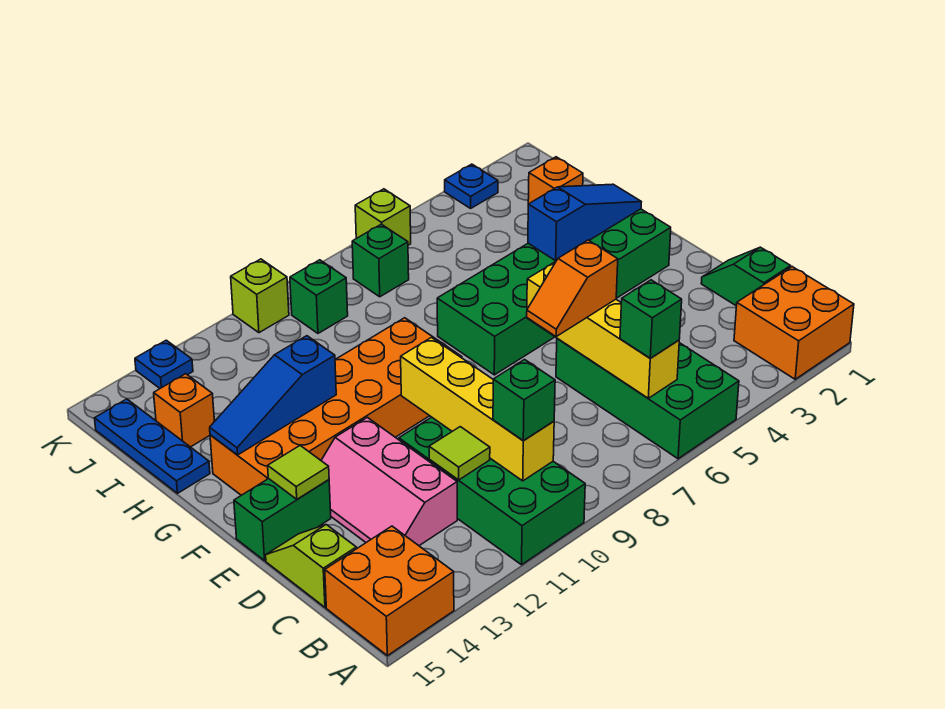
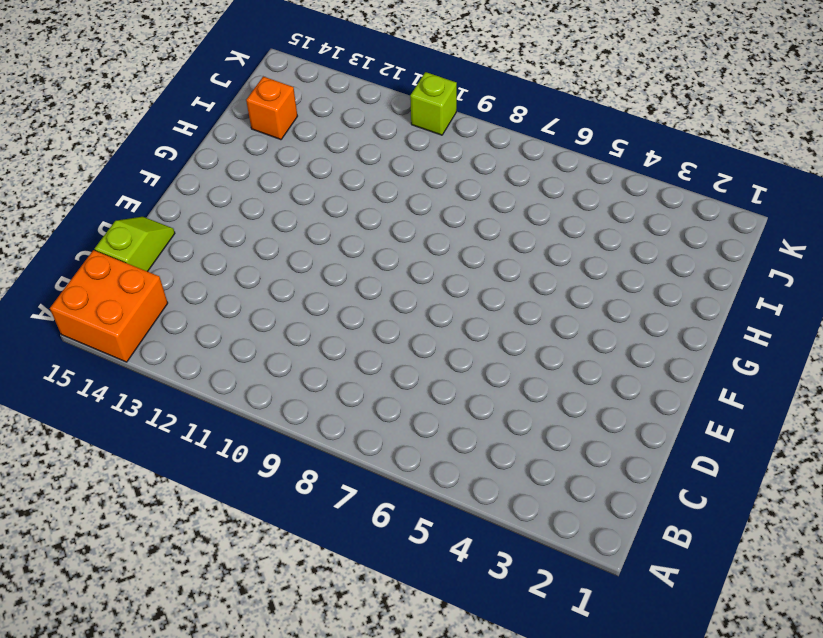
none -> orange brick A1:B2 level 1
none -> green brick A5:D6 level 1
none -> green brick A10:D11 level 1

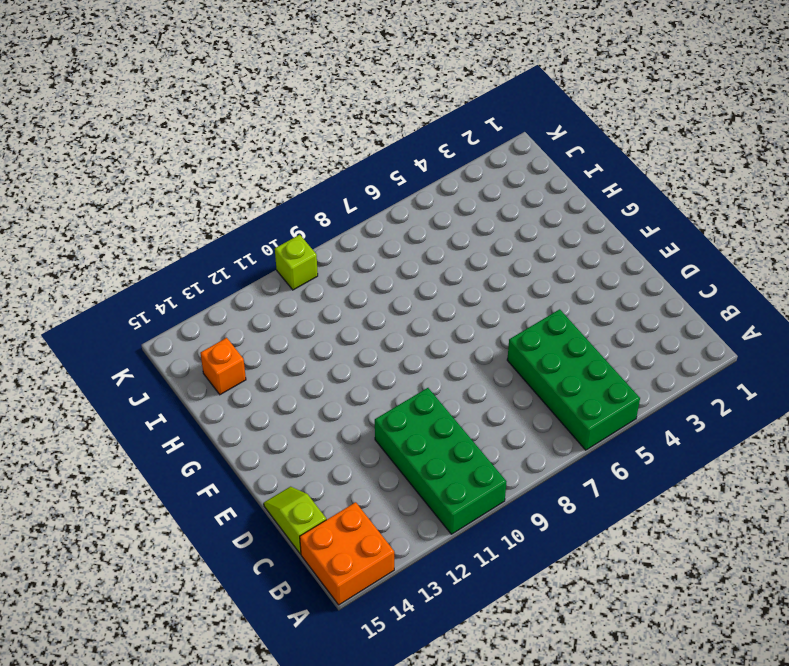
none -> orange brick A1:B2 level 1
none -> green slope C1:D1 level 1 top C
none -> pink slope C12:E13 level 1 top 12

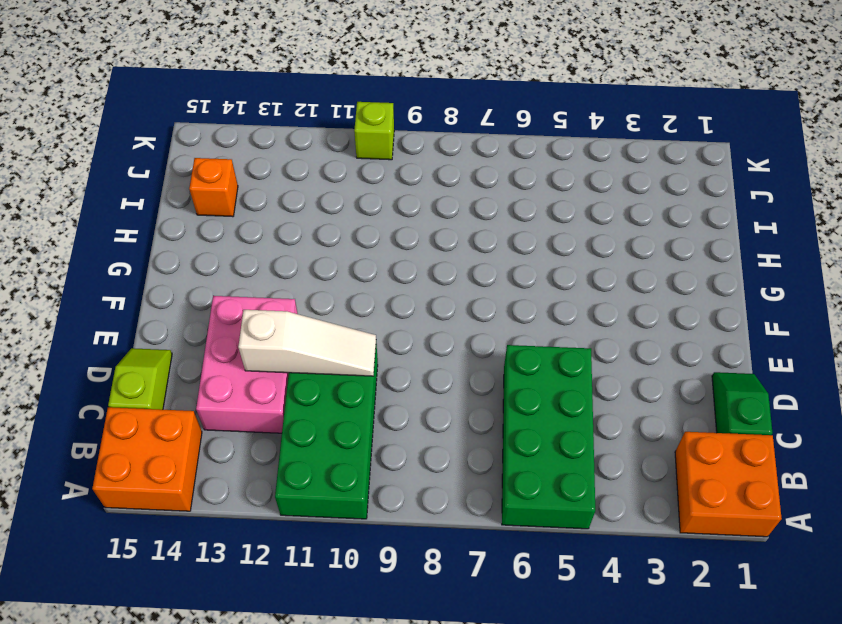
pink brick C12:E13 level 1 -> pink slope C12:E13 level 1 top 12
white slope D10:D12 level 2 top 12 -> yellow brick B10:E10 level 2
none -> green brick E14:E15 level 1
none -> green brick F2:G7 level 1
none -> orange brick F9:G14 level 1

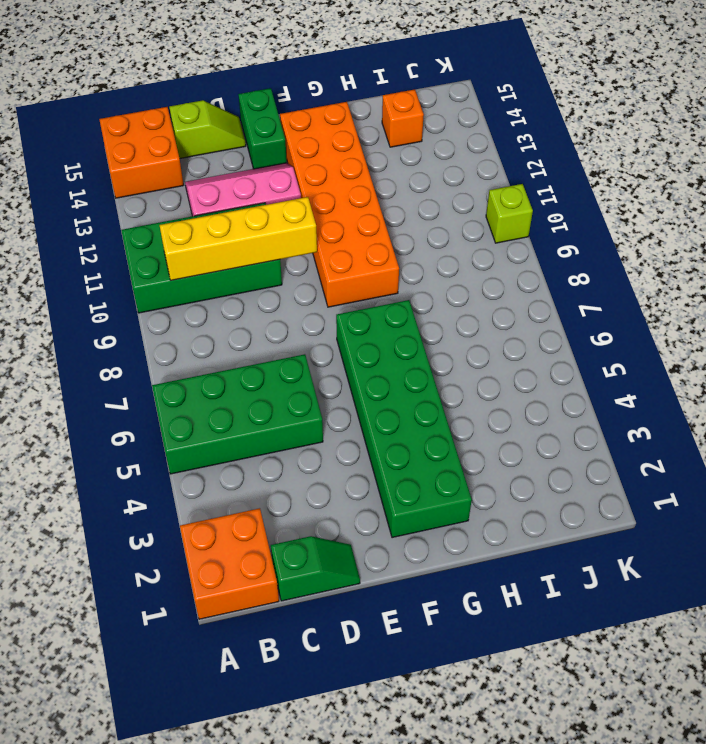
none -> blue plate H15:J15 level 1
none -> orange brick I2 level 1
none -> green brick J7 level 1

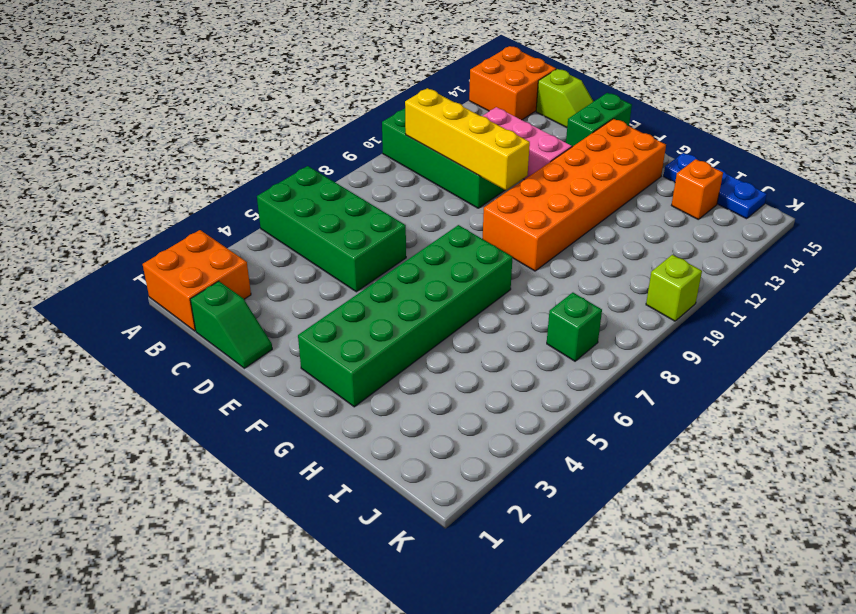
none -> orange brick I2 level 1
none -> green brick J9 level 1
none -> blue plate K3 level 1

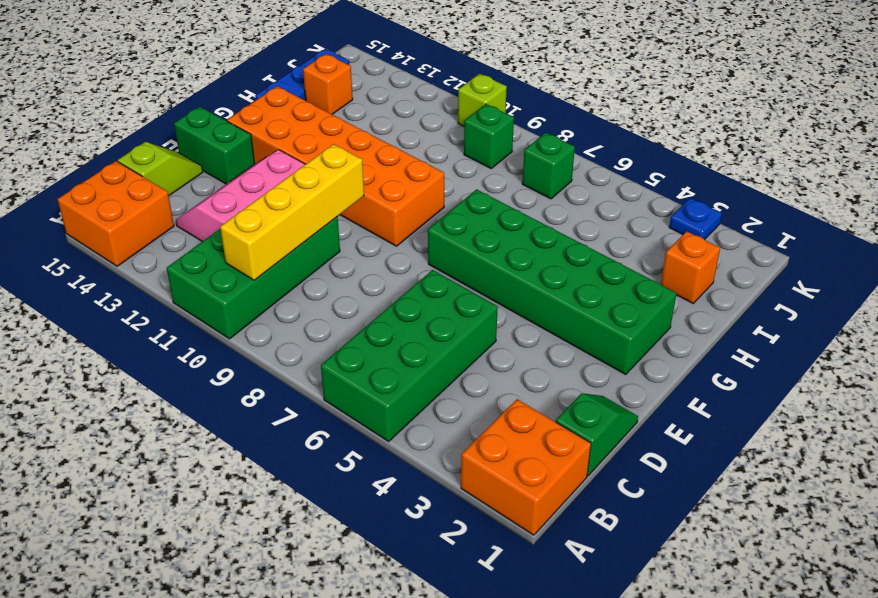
none -> lime brick K6 level 1
none -> blue plate K13 level 1
none -> yellow brick B6:E6 level 2

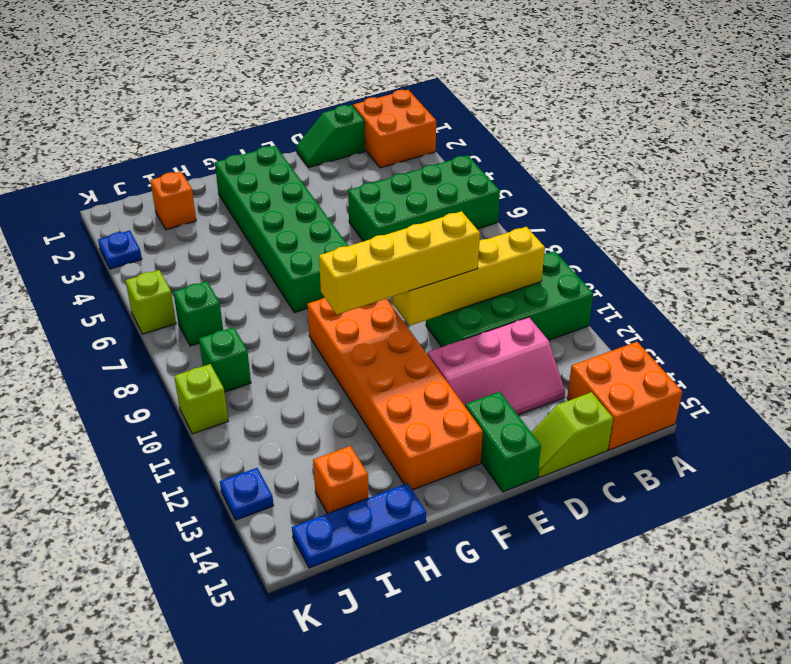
yellow brick D10:G10 level 3 -> yellow brick B6:E6 level 2
none -> lime tile C11 level 2
none -> lime tile E14 level 2
none -> blue slope G2:G4 level 2 top 4

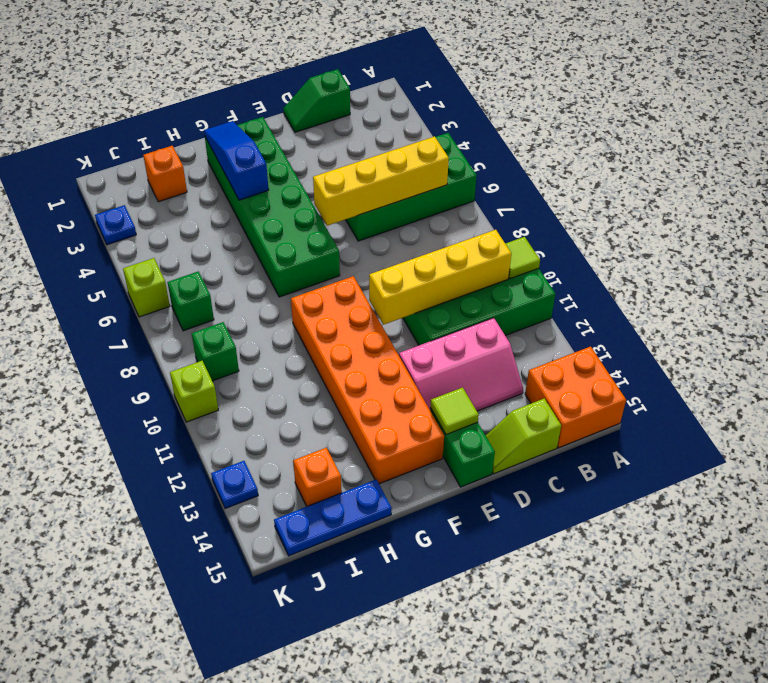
lime tile A10 level 2 -> lime tile C11 level 2
none -> orange brick A1:B2 level 1
none -> blue slope G12:G14 level 2 top 12
none -> green brick B6 level 3

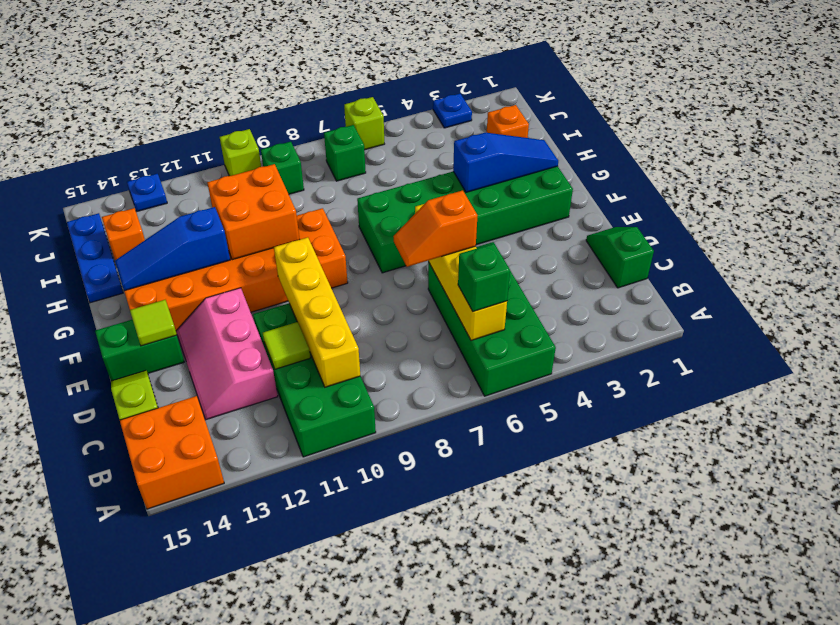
orange brick G10:H11 level 2 -> orange brick A1:B2 level 1
none -> green brick B10 level 3

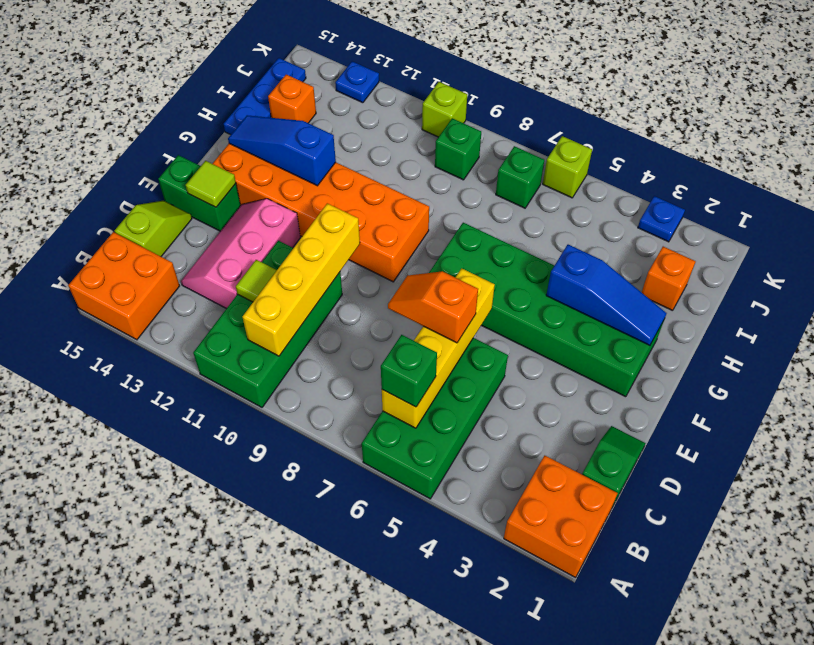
none -> green brick B10 level 3

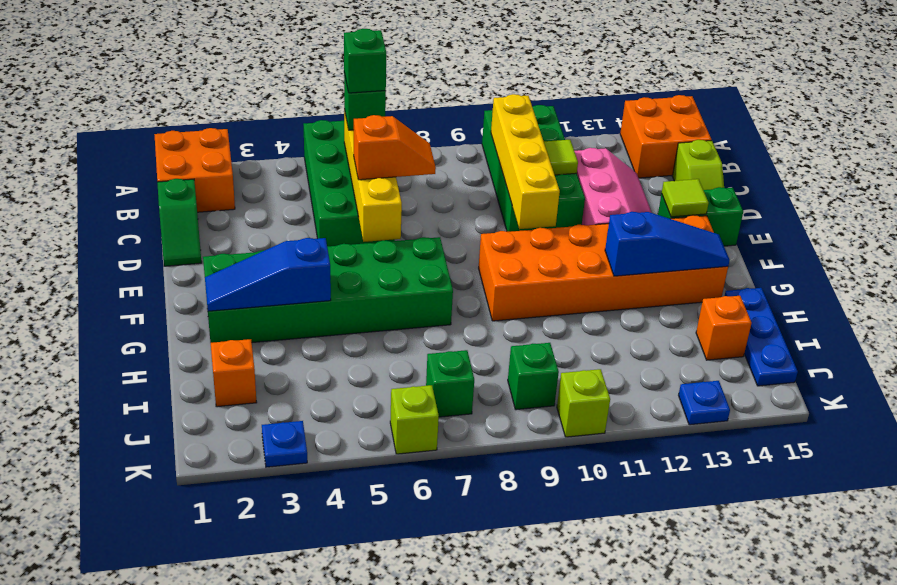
green brick B6 level 4 -> green brick B10 level 3

